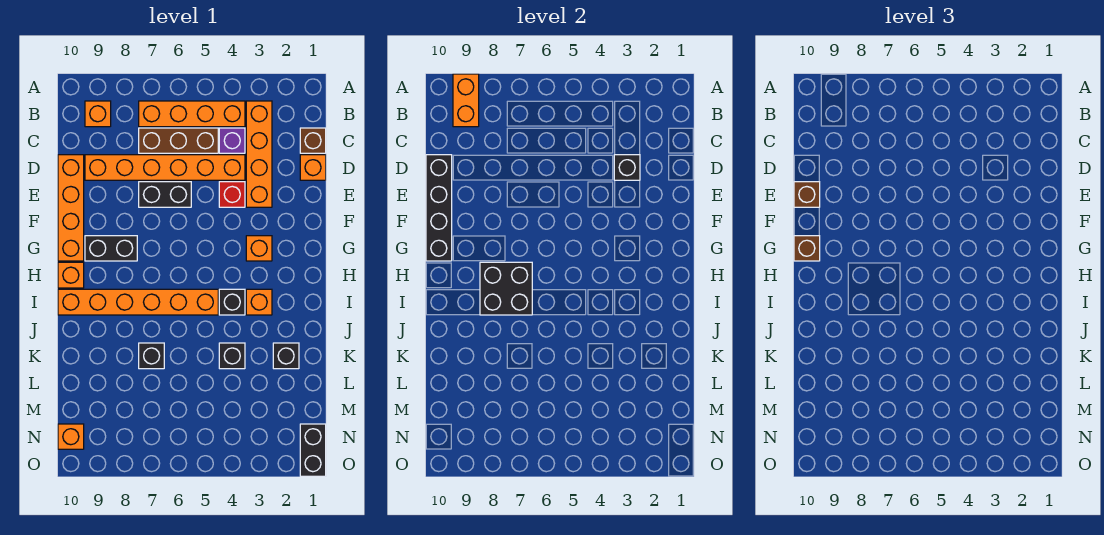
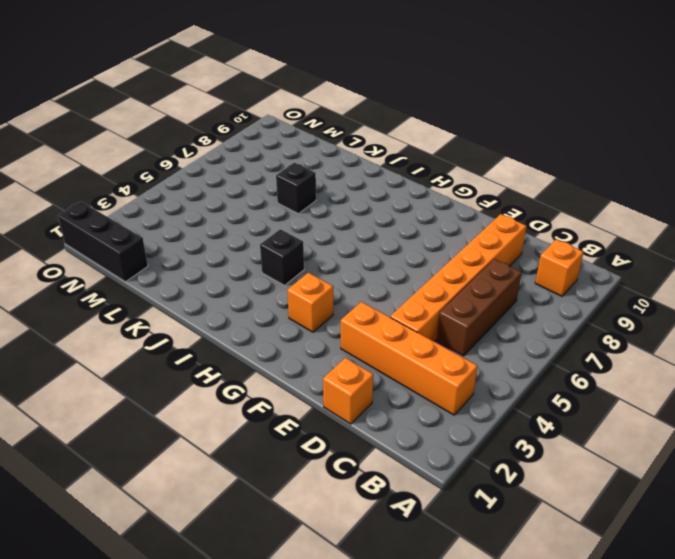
black brick M1:O1 level 1 -> black brick N1:O1 level 1
none -> orange brick B4:B7 level 1
none -> brown brick C1 level 1
none -> purple brick C4 level 1

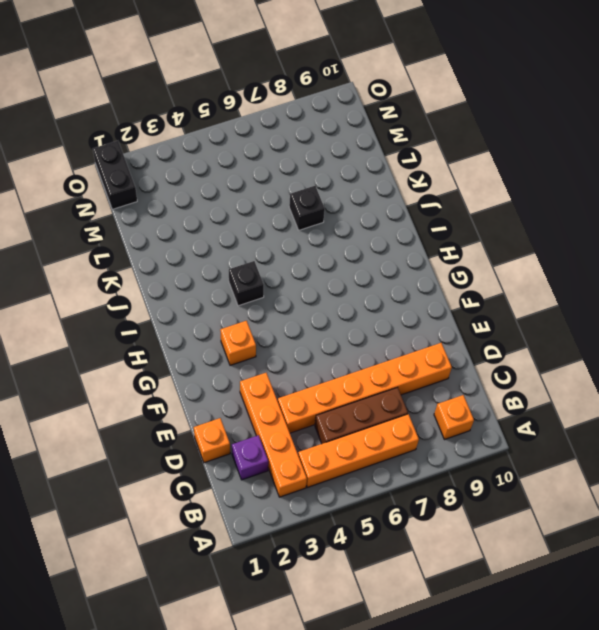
purple brick C2 level 1 -> purple brick C4 level 1
none -> brown brick C1 level 1
none -> orange brick D10:G10 level 1
none -> red brick E4 level 1

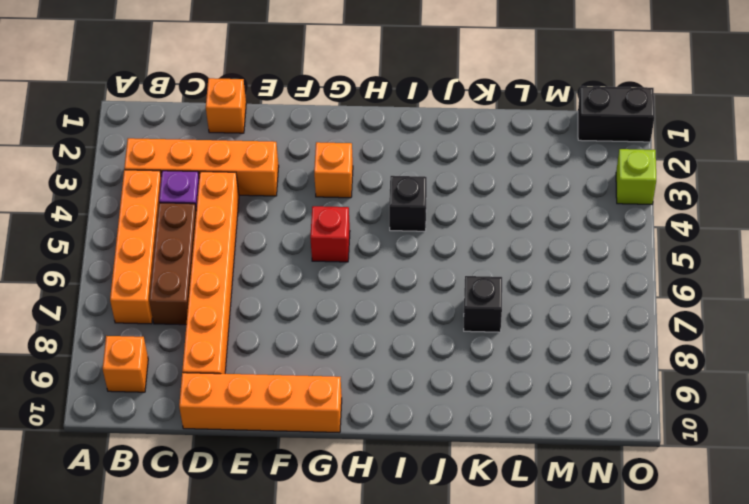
red brick G5 level 1 -> red brick E4 level 1
lime brick O3 level 1 -> none
none -> brown brick C1 level 1
none -> black brick E6:E7 level 1
none -> black brick G8:G9 level 1

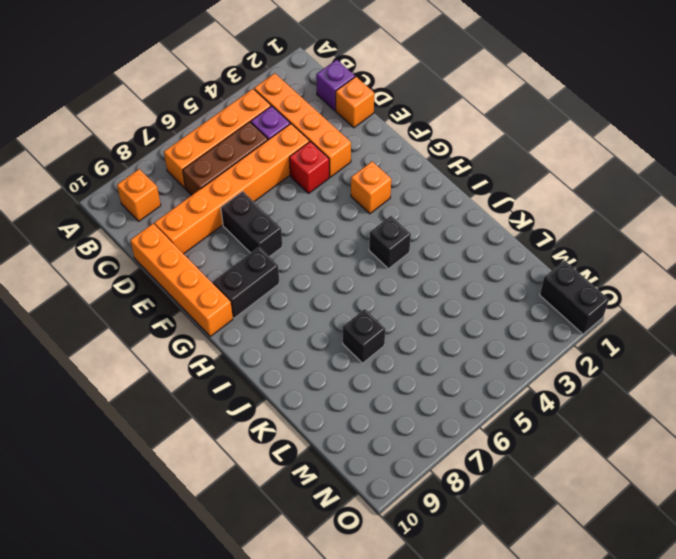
purple brick C1 level 1 -> brown brick C1 level 1
black brick E7:F7 level 1 -> black brick E6:E7 level 1
none -> orange brick H10 level 1
none -> orange brick I3 level 1
none -> orange brick I5:I10 level 1

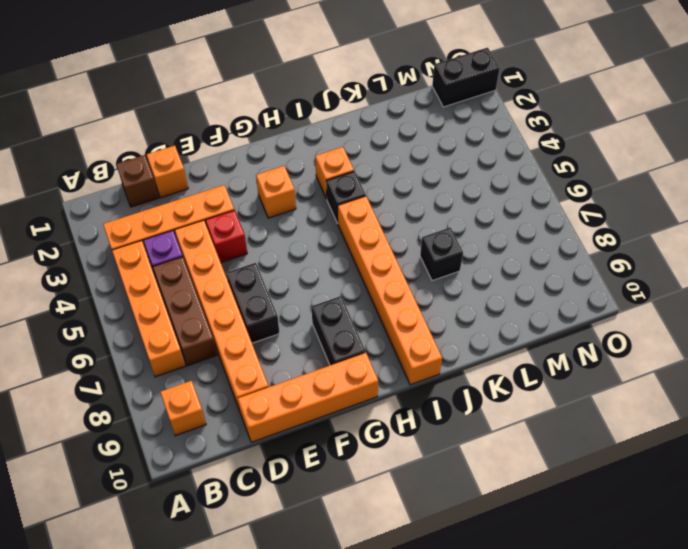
none -> orange brick H10 level 1
none -> black brick K2 level 1
none -> black brick K4 level 1

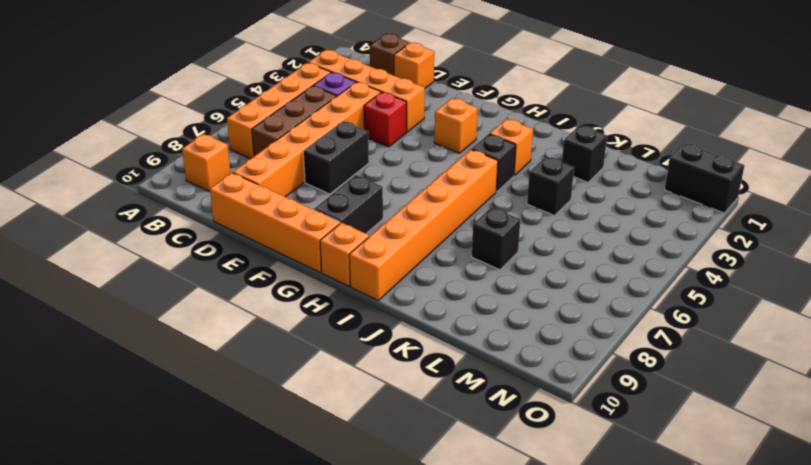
none -> orange brick N10 level 1
none -> orange brick A9:B9 level 2
none -> black brick D3 level 2

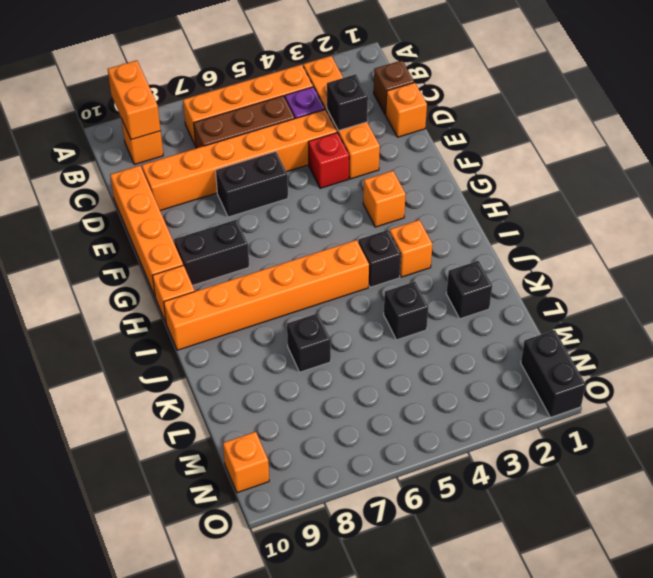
none -> black brick D10:G10 level 2
none -> black brick H7:I8 level 2
none -> brown brick E10 level 3

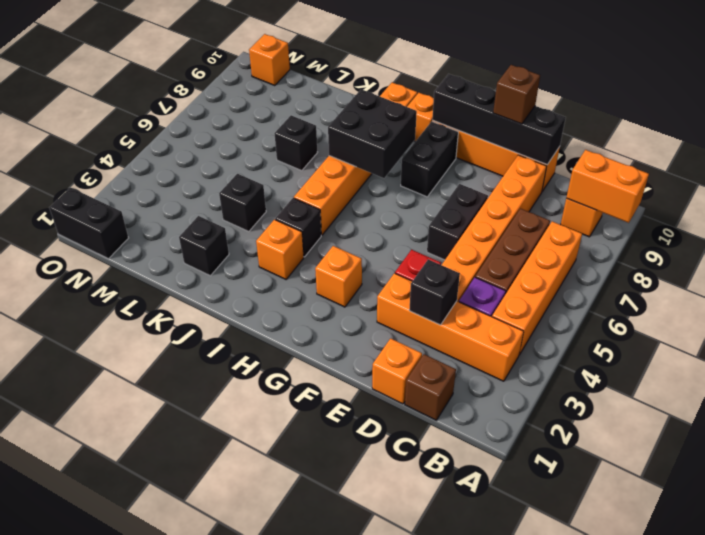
none -> brown brick G10 level 3

